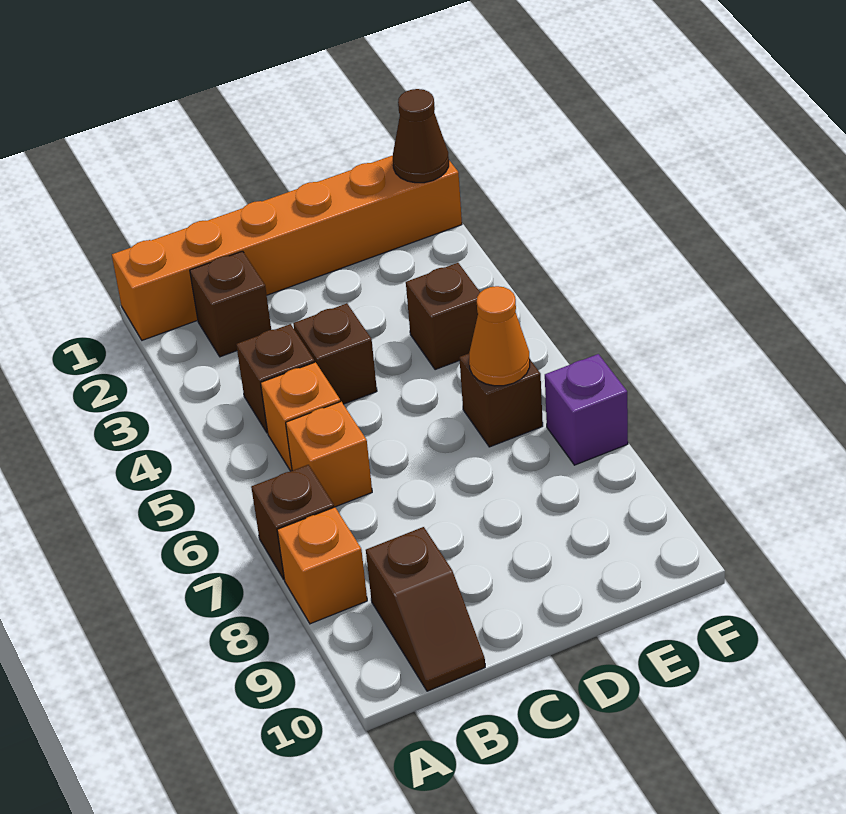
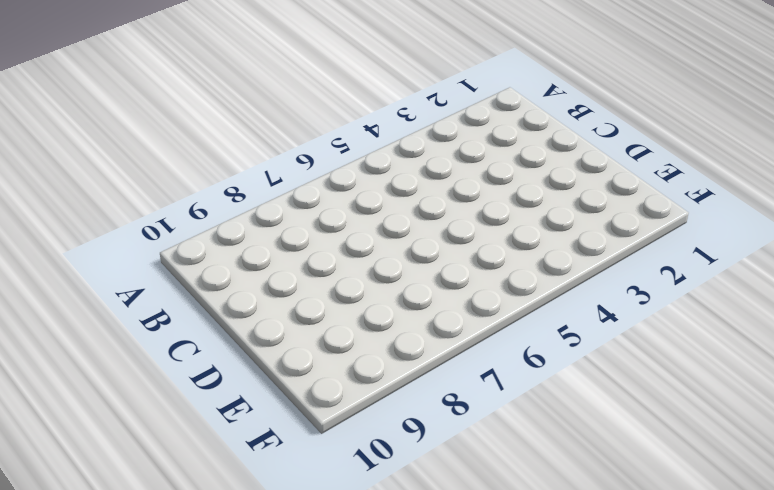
none -> orange brick A1:F1 level 1
none -> brown brick A7 level 1
none -> orange brick A8 level 1

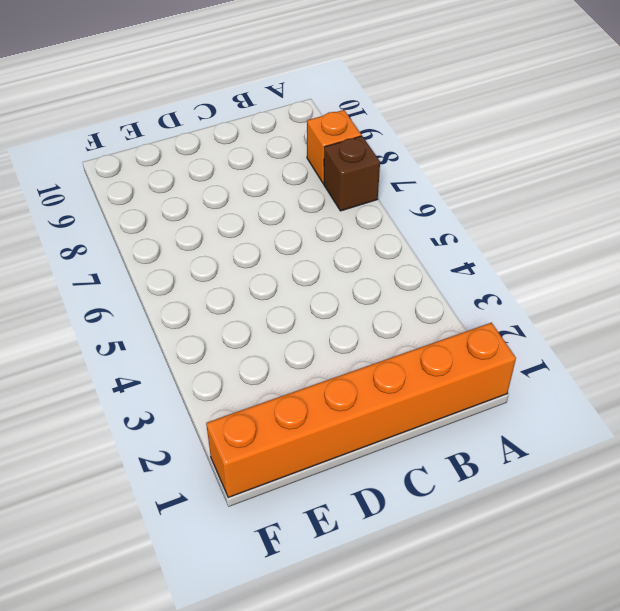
none -> brown brick B2 level 1
none -> brown brick B4 level 1
none -> orange brick B5 level 1

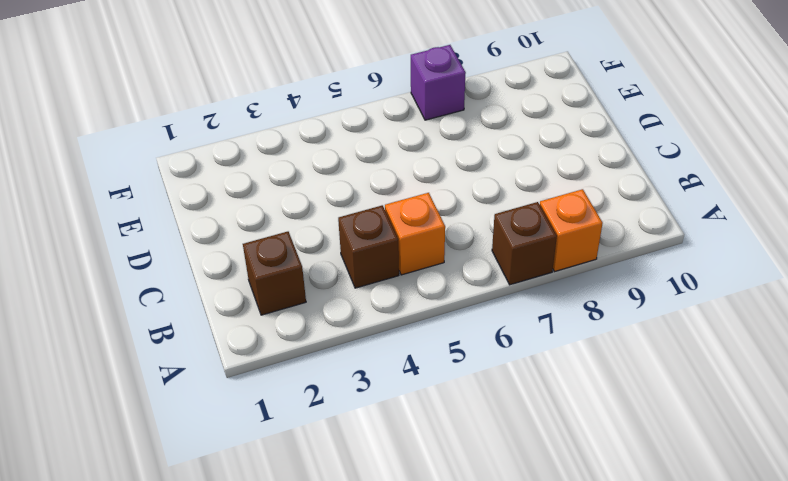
none -> orange brick A1:F1 level 1
none -> orange brick B6 level 1
none -> brown slope B9:B10 level 1 top 9

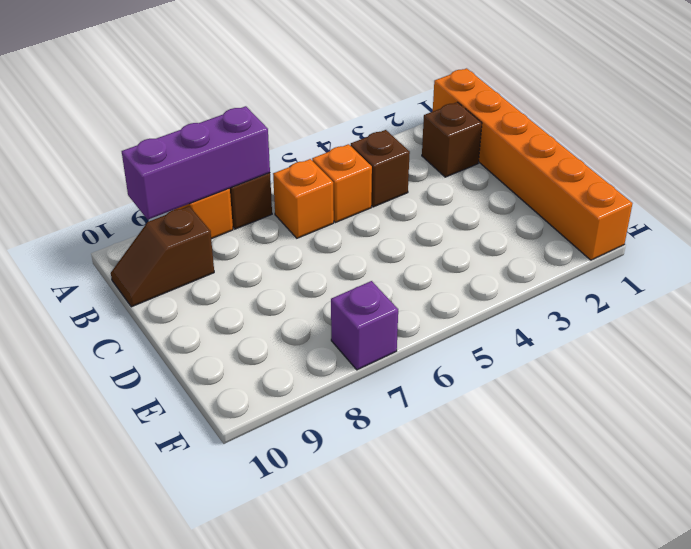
purple brick A7:A9 level 2 -> none
none -> brown brick C4 level 1
none -> brown brick E4 level 1
none -> brown brick E6 level 1

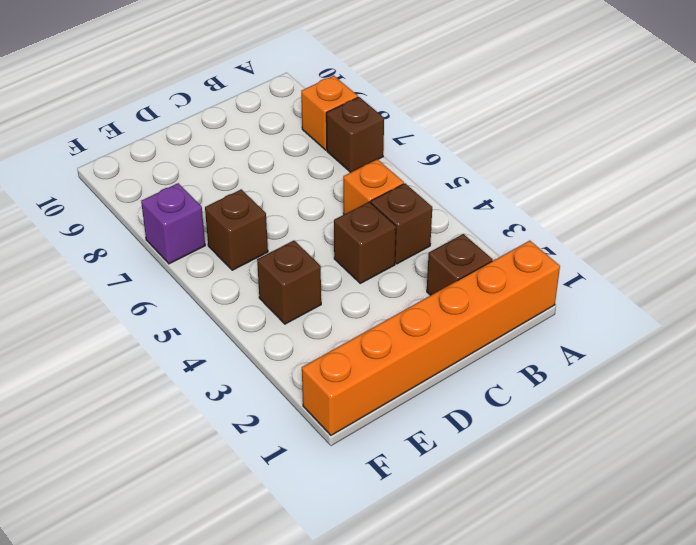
none -> orange brick B6 level 1
none -> brown slope B9:B10 level 1 top 9
none -> orange cone E6 level 2

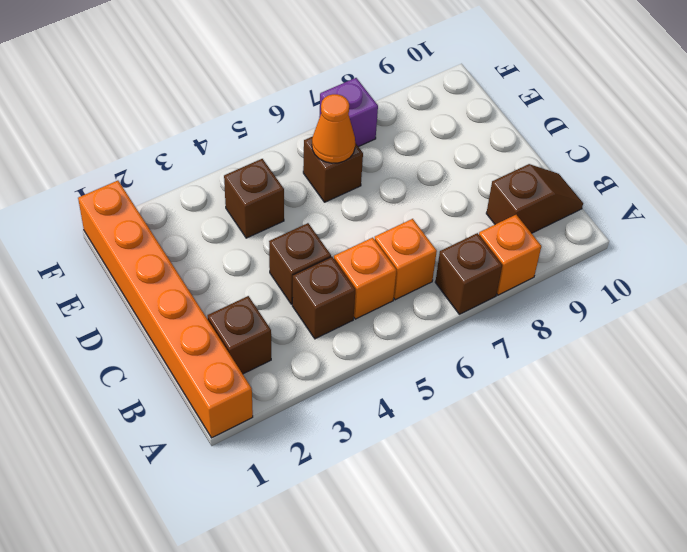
none -> brown cone F1 level 2

